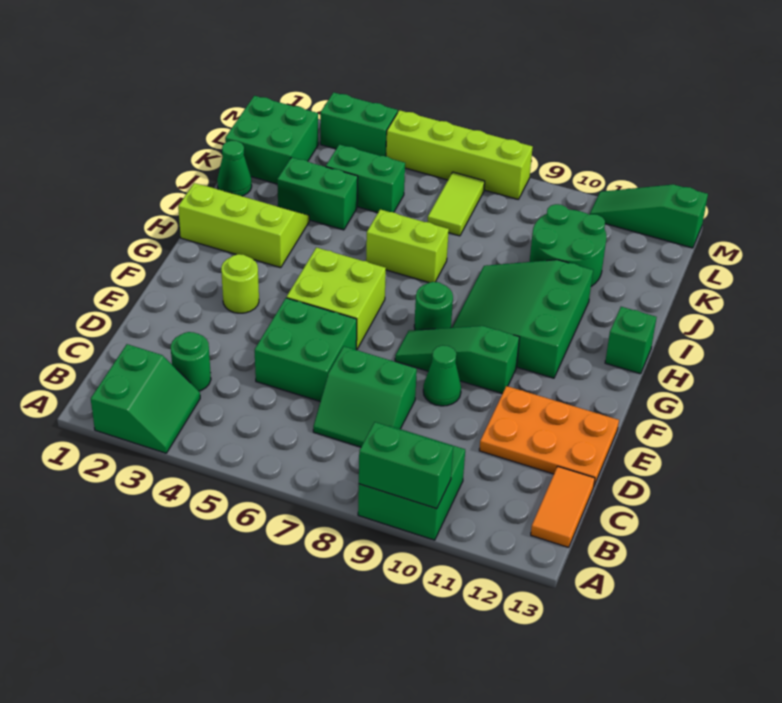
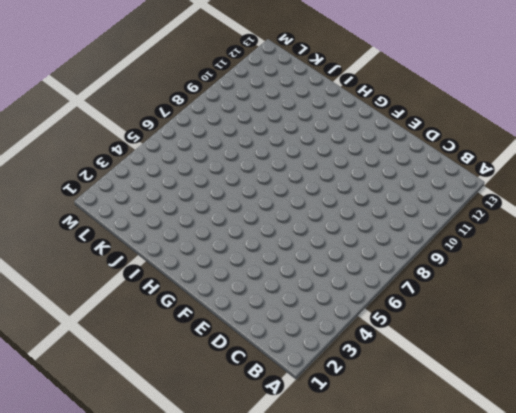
none -> green slope A2:B3 level 1 top 2
none -> green brick A9:B10 level 1
none -> orange tile B13:C13 level 1

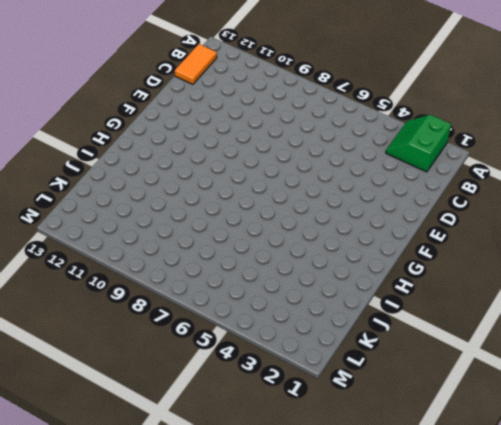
none -> green brick A9:B10 level 1
none -> green round brick C3 level 1
none -> green slope C7:D8 level 1 top D

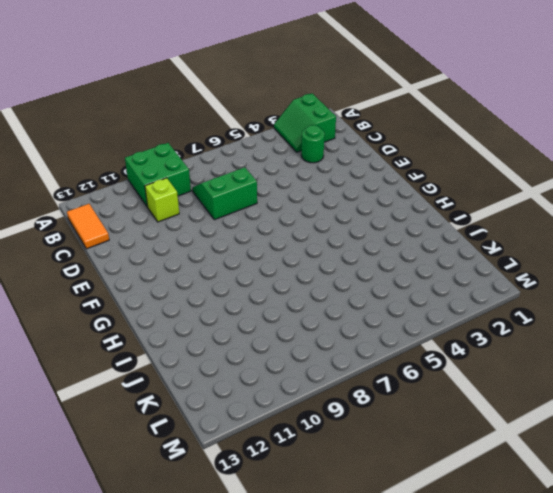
lime brick C10 level 1 -> none
none -> green brick D5:E6 level 1
none -> orange plate D11:E13 level 1
none -> green cone E9 level 1

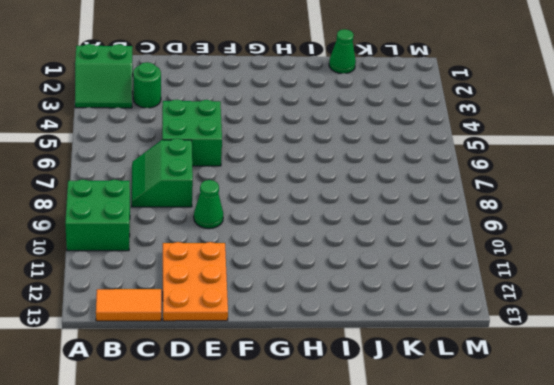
none -> lime round brick F3 level 1
none -> lime brick F5:G6 level 1
none -> green slope F8:F10 level 1 top 10

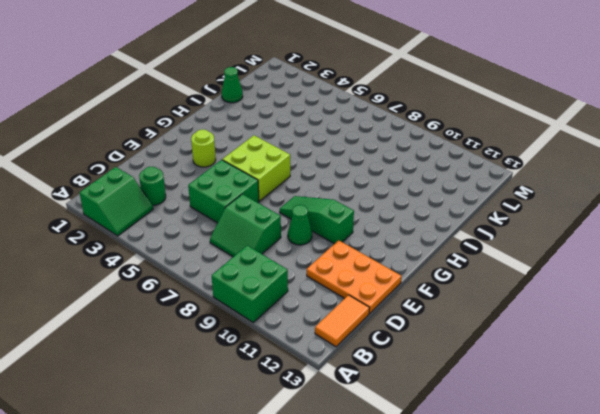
none -> green round brick G8 level 1
none -> green slope G9:I11 level 1 top 11
none -> lime slope H1:I3 level 1 top H

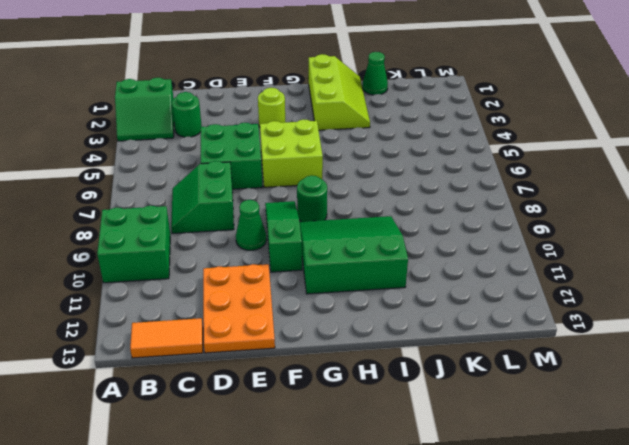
none -> green brick H13 level 1
none -> lime brick I6:I7 level 1
none -> green brick J3:J4 level 1

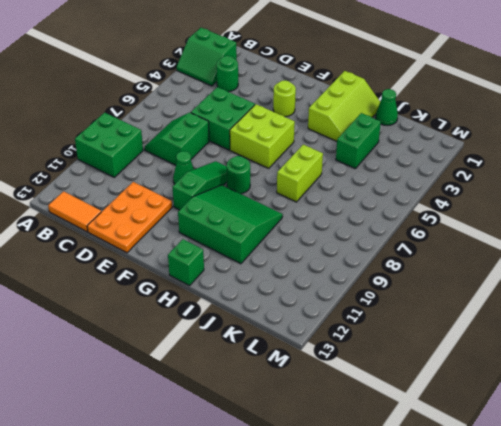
none -> green round brick J10:K11 level 1
none -> green brick K1:L2 level 1
none -> green brick K4:K5 level 1

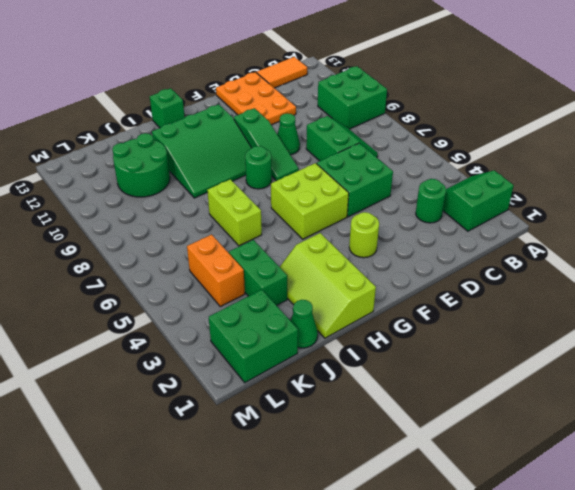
orange brick K4:K5 level 1 -> green brick K4:K5 level 1
none -> lime tile K7:L7 level 1
none -> green brick M3:M4 level 1
none -> lime brick M5:M8 level 1

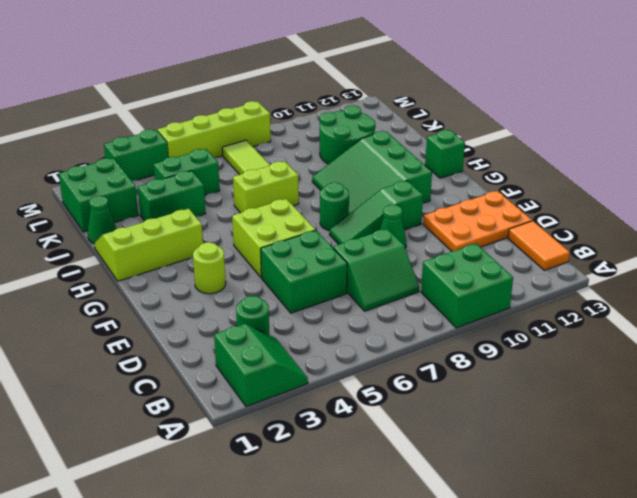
none -> green slope M11:M13 level 1 top 13
none -> green brick A9:A10 level 2

